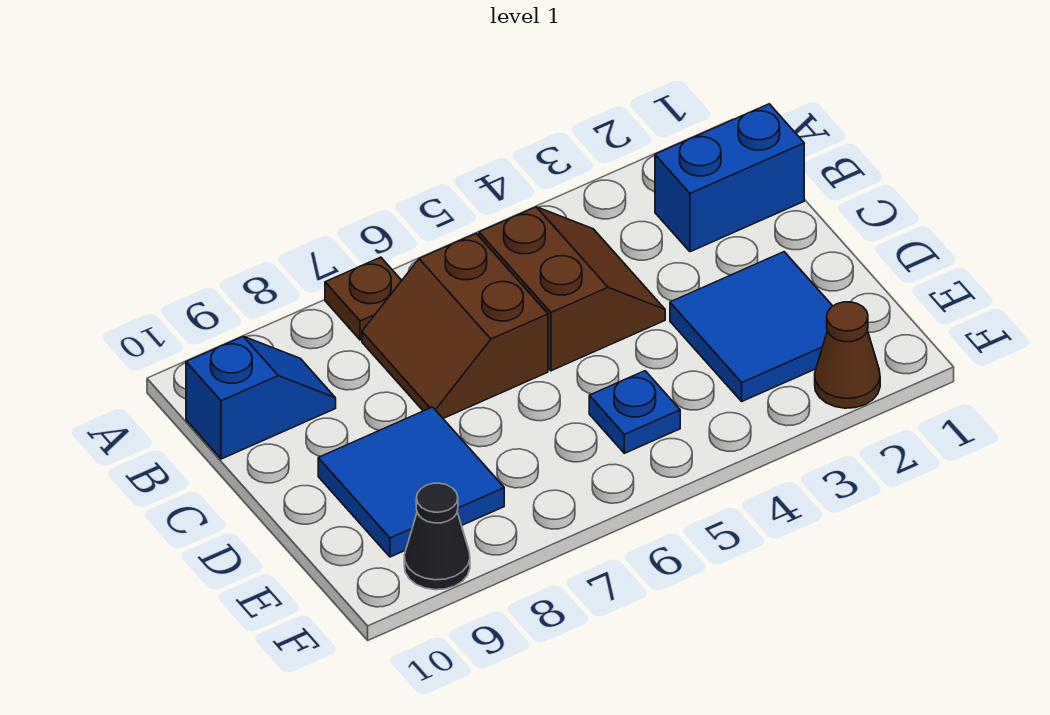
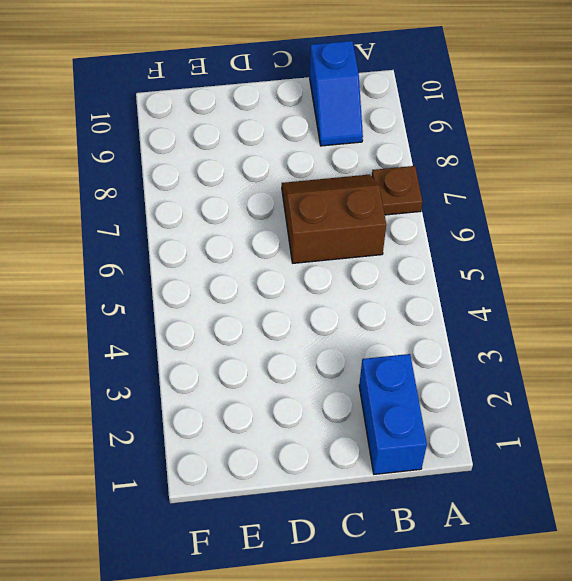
none -> brown slope B4:C5 level 1 top 5
none -> blue tile D2:E3 level 1

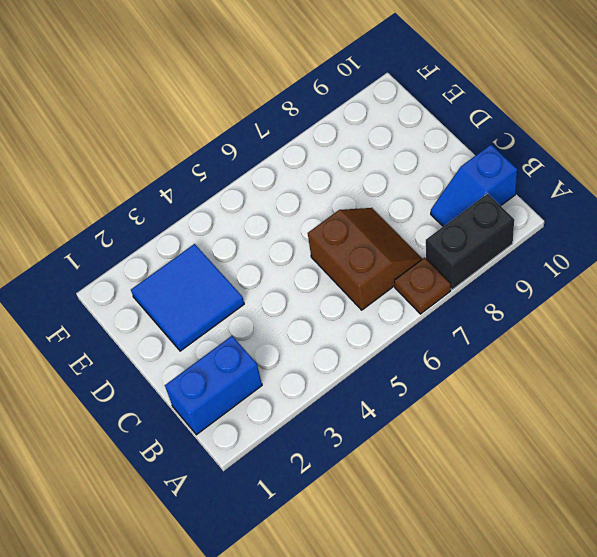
black brick A8:A9 level 1 -> none
none -> brown slope B4:C5 level 1 top 5
none -> blue tile D8:E9 level 1

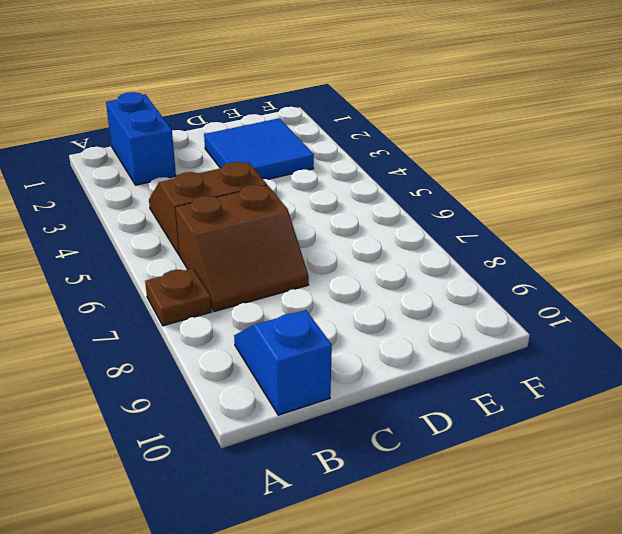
none -> blue tile D8:E9 level 1
none -> blue plate E5 level 1

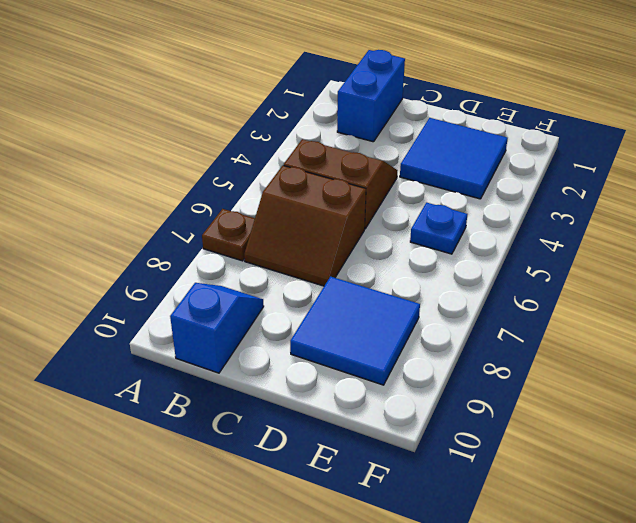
none -> brown cone F2 level 1
none -> black cone F9 level 1

